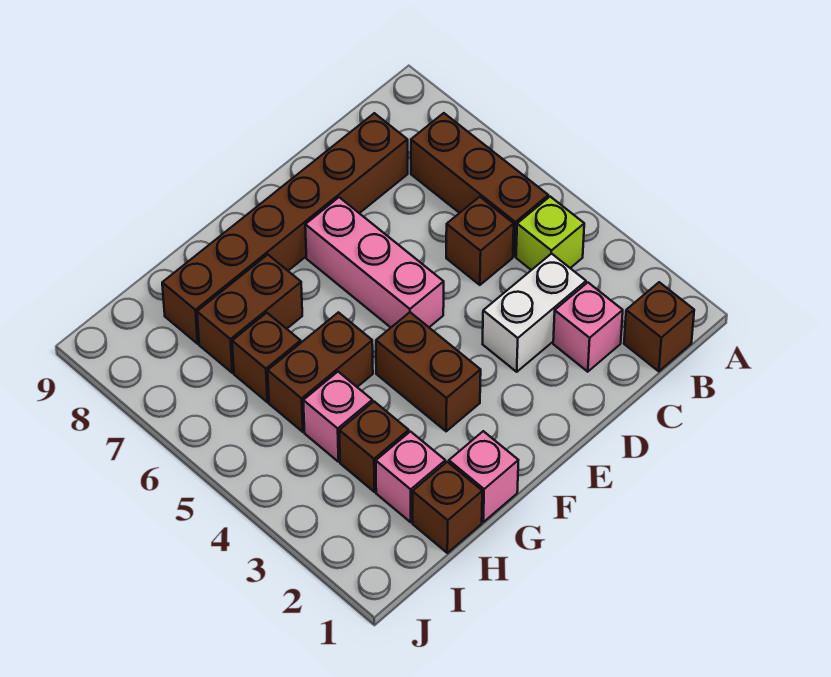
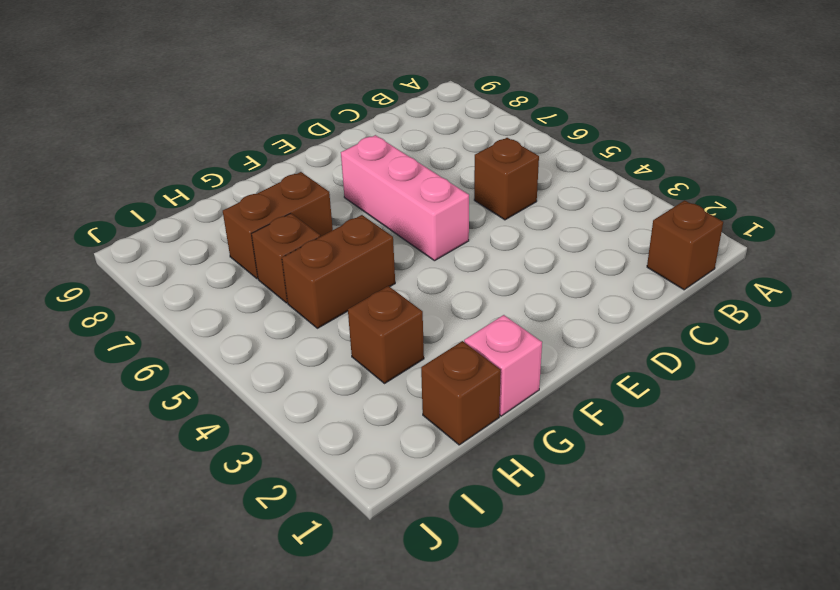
none -> lime brick B4 level 1
none -> brown brick B5:B7 level 1
none -> pink brick C2 level 1

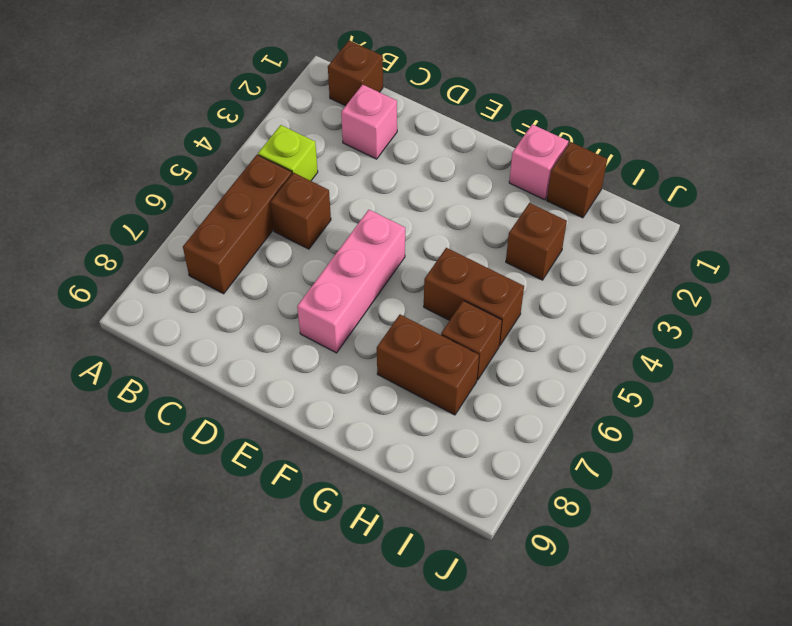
none -> white brick C3:D3 level 1
none -> brown brick C8:H8 level 1
none -> brown brick F3:F4 level 1

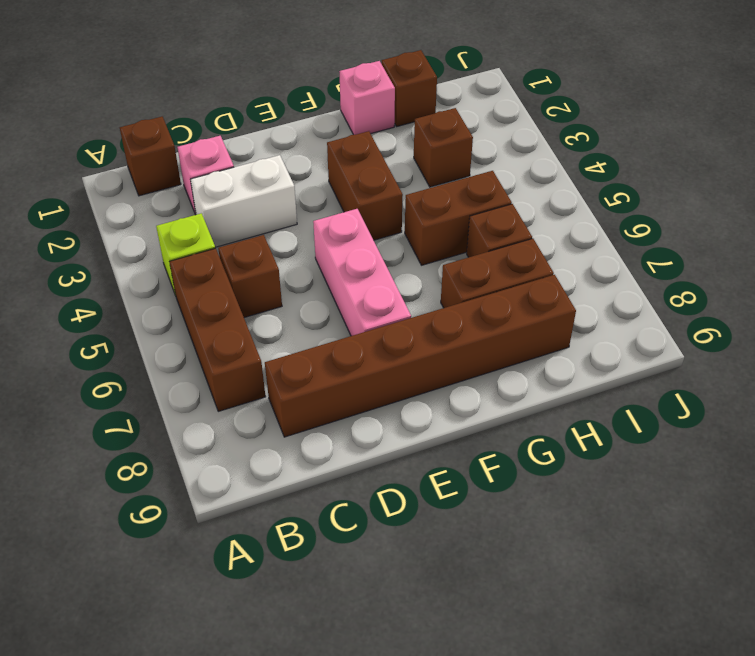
none -> pink brick H2 level 1
none -> pink brick H4 level 1

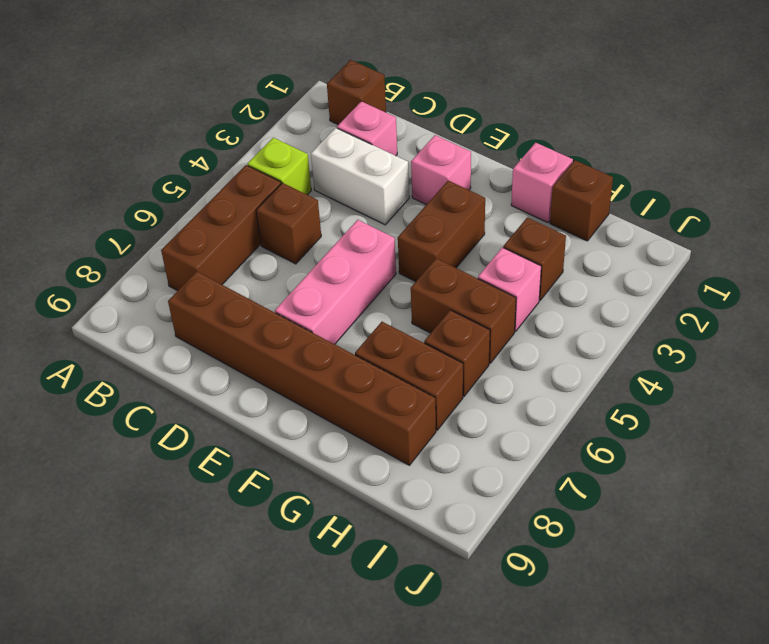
pink brick E2 level 1 -> pink brick H2 level 1

